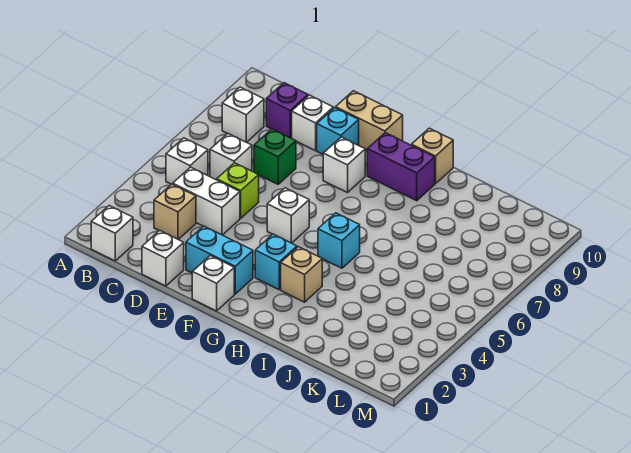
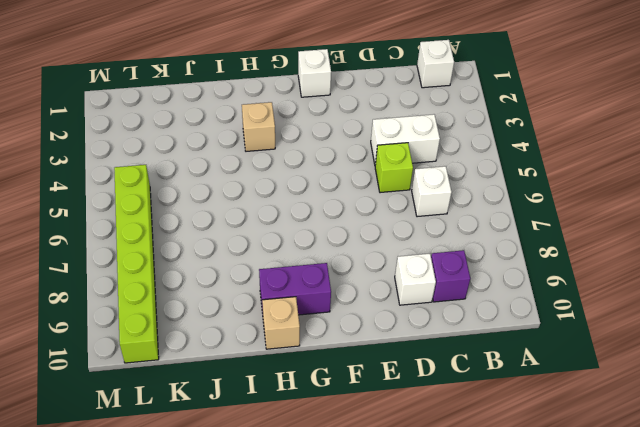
lime brick L5:L10 level 1 -> none
none -> white brick B5 level 1
none -> white brick B8 level 1
none -> tan brick C3 level 1

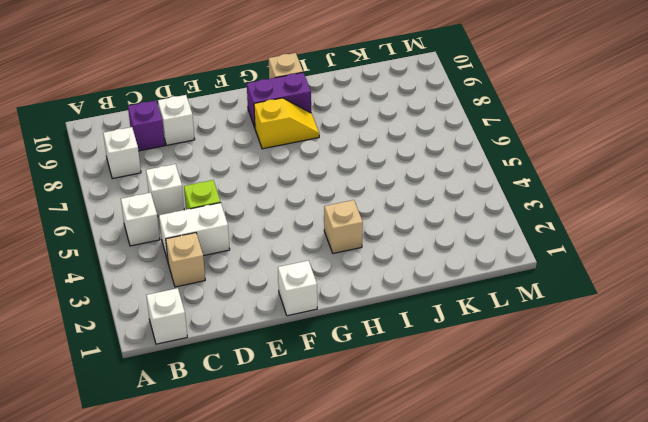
yellow slope G8:H8 level 1 top G -> none
none -> white brick D1 level 1
none -> green brick D7 level 1
none -> cyan brick E2:F2 level 1

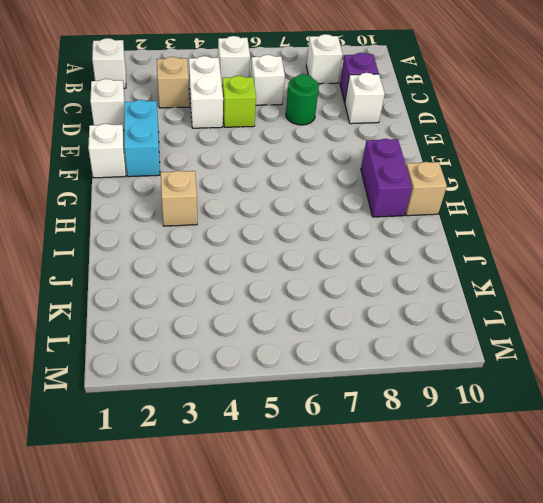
green round brick D7 level 1 -> green brick D7 level 1
none -> cyan brick E9 level 1
none -> tan brick E10:F10 level 1
none -> white brick F5 level 1

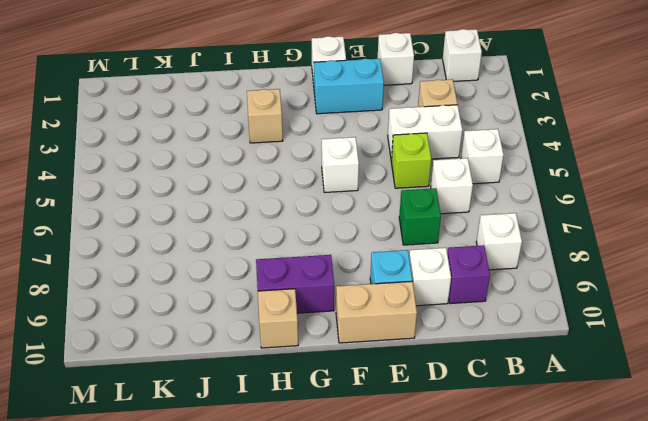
none -> white brick F8 level 1
none -> cyan brick G3 level 1
none -> cyan brick H5 level 1

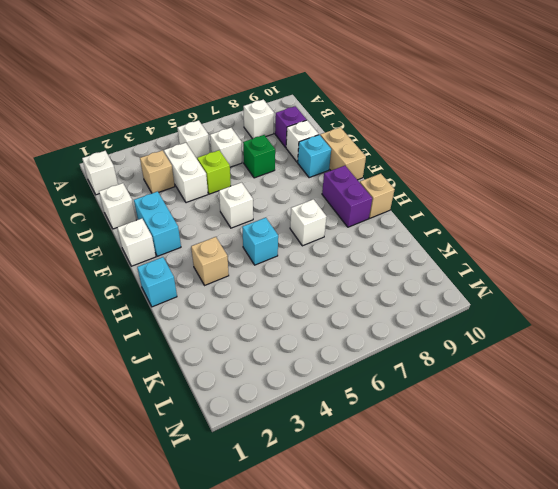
cyan brick H1 level 1 -> cyan brick G3 level 1
white brick H7 level 1 -> white brick F8 level 1

